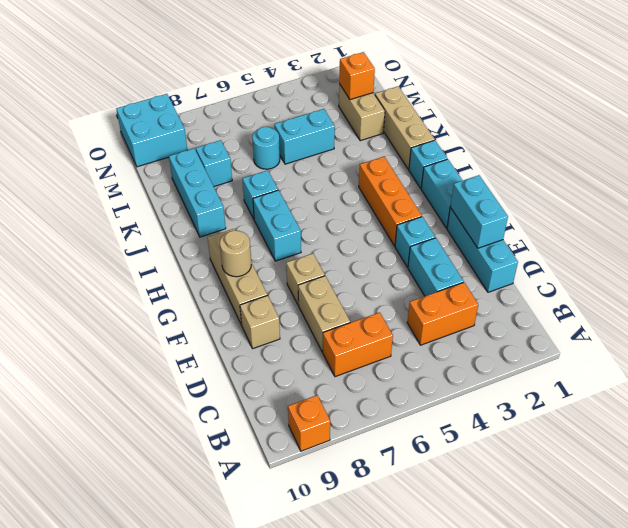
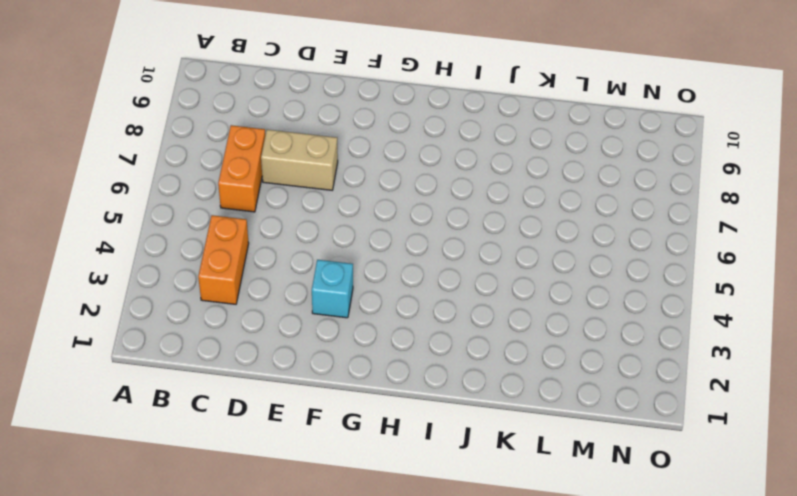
none -> orange brick A9 level 1
none -> cyan brick D1:F1 level 1
none -> cyan brick D3:E3 level 1

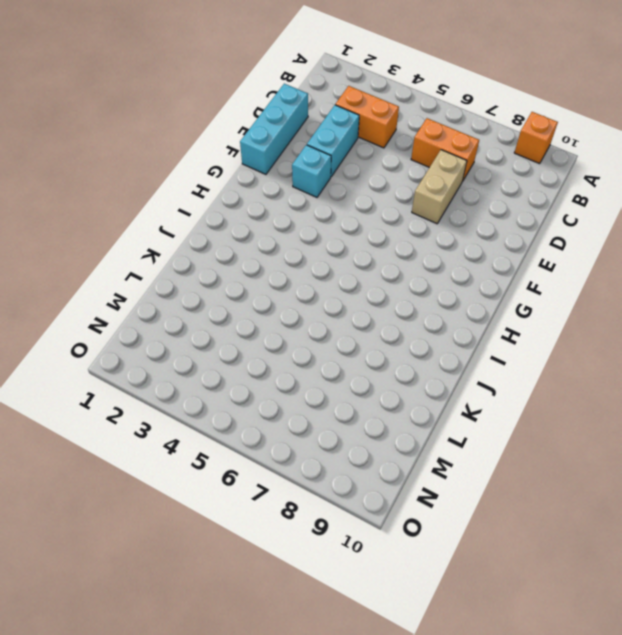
none -> tan brick E9 level 1
none -> tan brick F7 level 1
none -> tan brick F9:H9 level 1

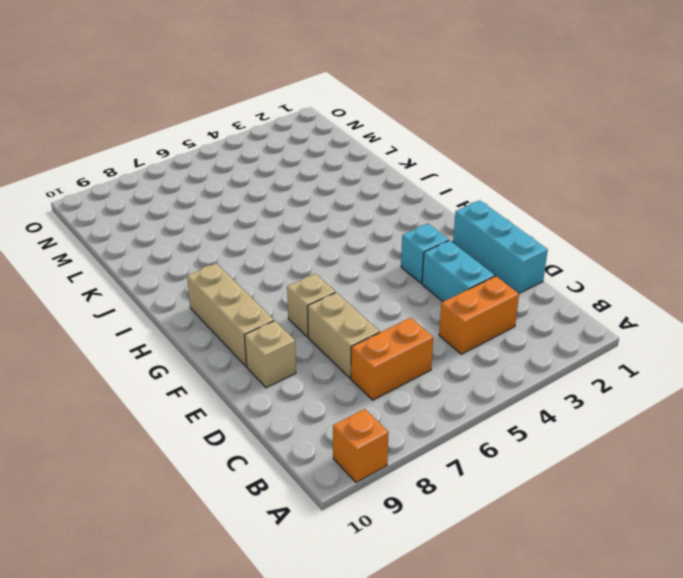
none -> cyan brick G1:H1 level 1
none -> orange brick G3:I3 level 1
none -> cyan brick H7:I7 level 1

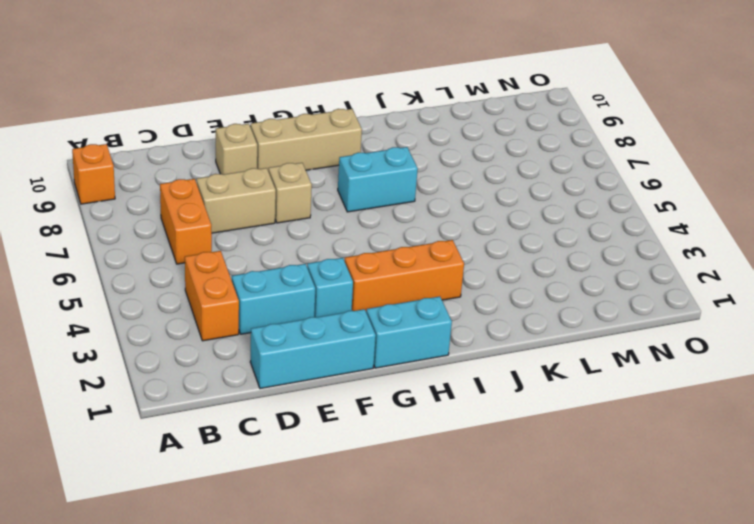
none -> cyan brick I1 level 1
none -> tan brick J1:L1 level 1
none -> cyan brick J7 level 1

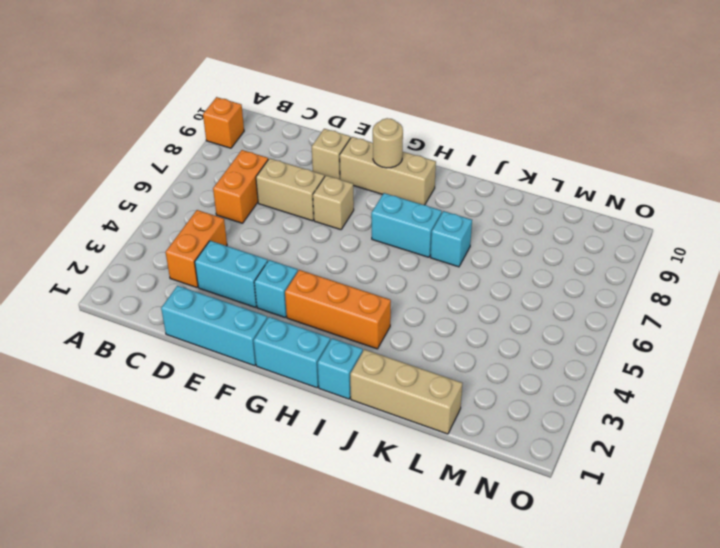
none -> cyan brick J9:L9 level 1
none -> tan brick L2:M2 level 1
none -> cyan brick L4:L5 level 1

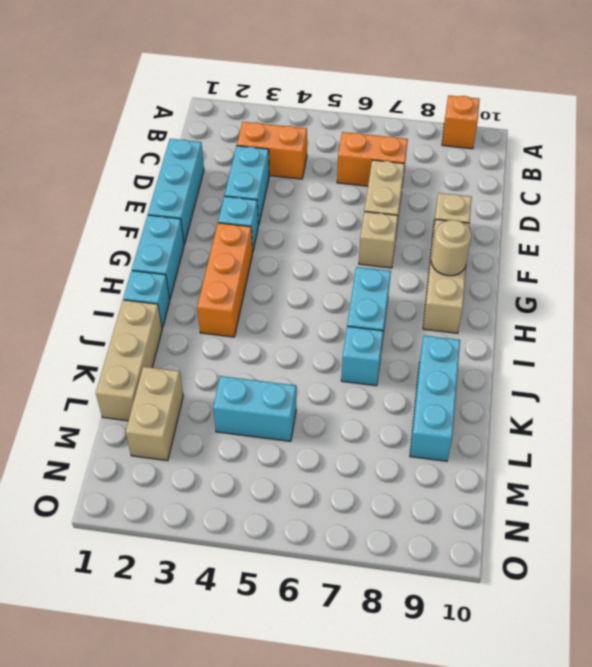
none -> cyan round brick L6 level 1
none -> cyan brick L8 level 1
none -> cyan brick N9:O10 level 1

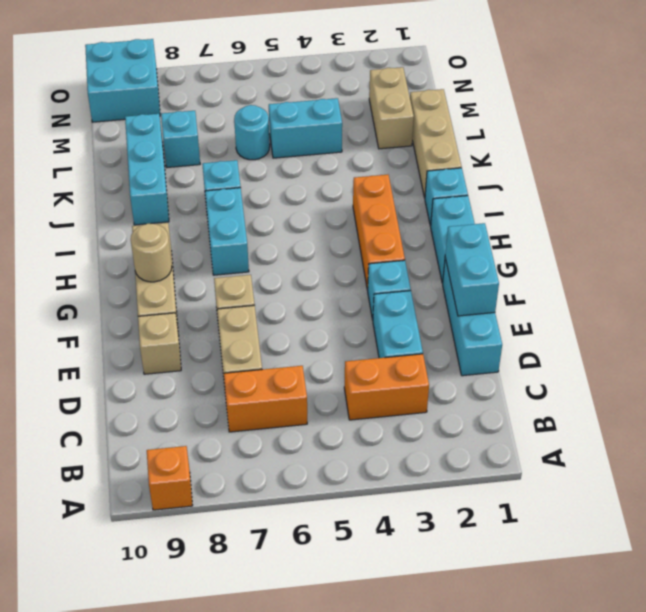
none -> orange brick M2 level 2

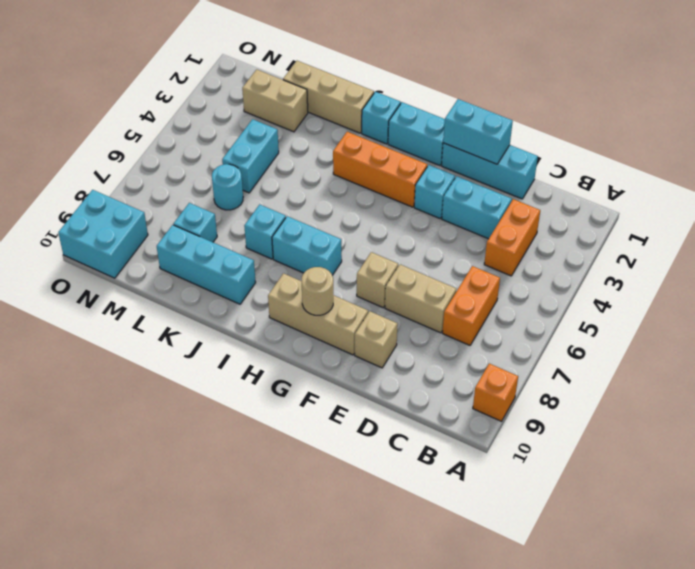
none -> orange brick M2 level 2

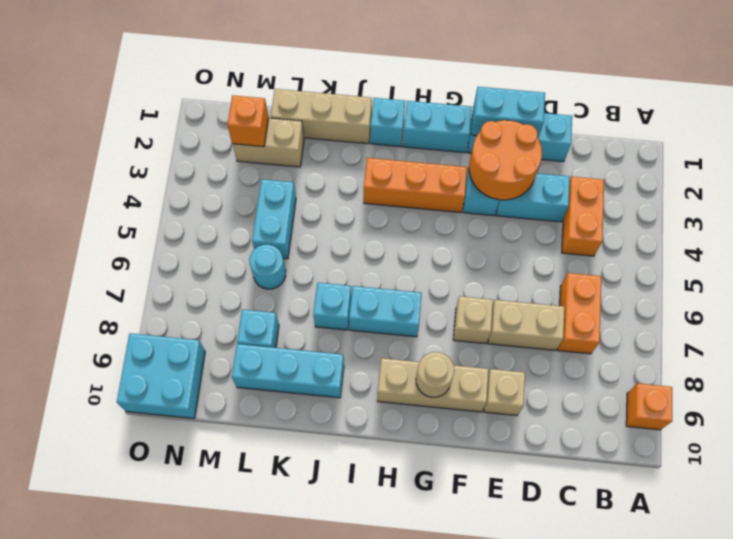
orange round brick E2:F3 level 2 -> none

